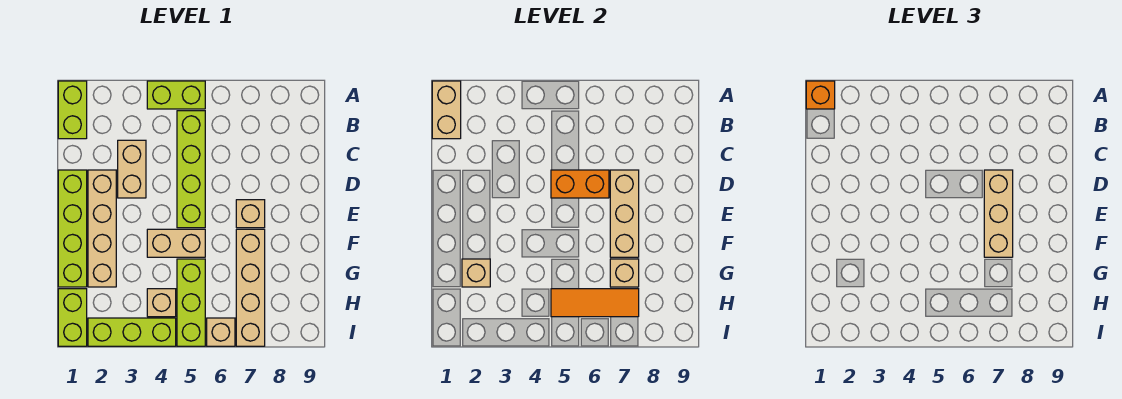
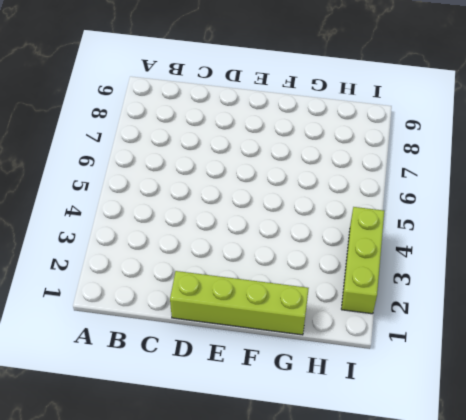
none -> lime brick A1:B1 level 1
none -> lime brick A4:A5 level 1
none -> lime brick B5:E5 level 1

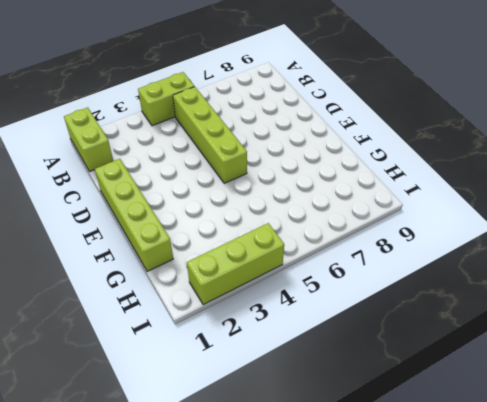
none -> tan brick C3:D3 level 1
none -> tan brick D2:G2 level 1
none -> tan brick E7 level 1

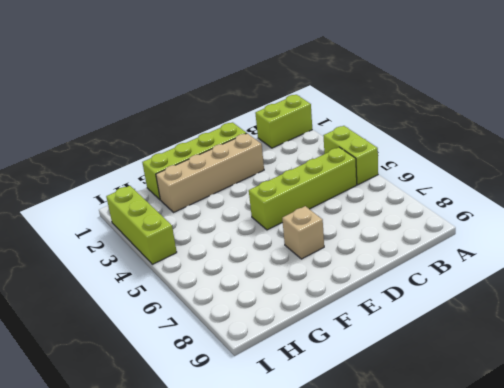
none -> tan brick C3:D3 level 1
none -> tan brick F4:F5 level 1
none -> tan brick F7:I7 level 1

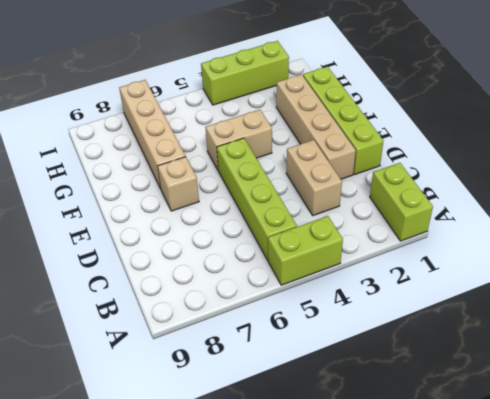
none -> lime brick G5:I5 level 1
none -> lime brick H1:I1 level 1
none -> tan brick H4 level 1

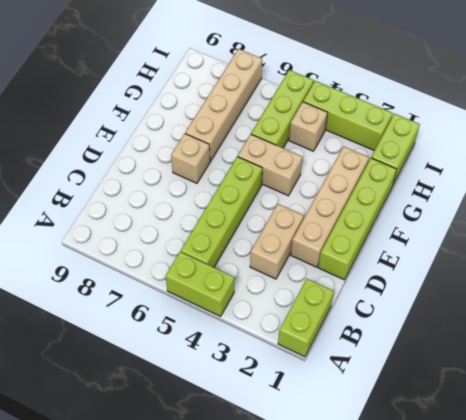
none -> tan brick I6 level 1
none -> tan brick A1:B1 level 2
none -> orange brick D5:D6 level 2

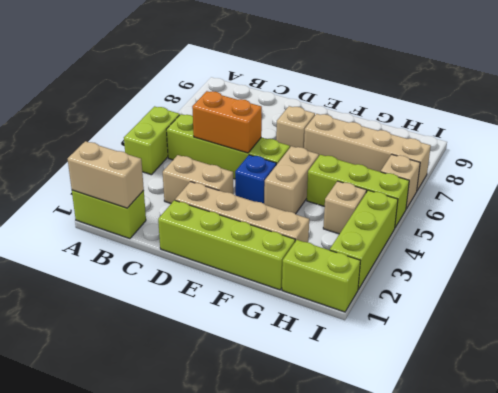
orange brick C5:D5 level 2 -> orange brick D5:D6 level 2
blue brick E4 level 1 -> none
none -> tan brick D7:F7 level 2
none -> tan brick G2 level 2
none -> tan brick G7 level 2

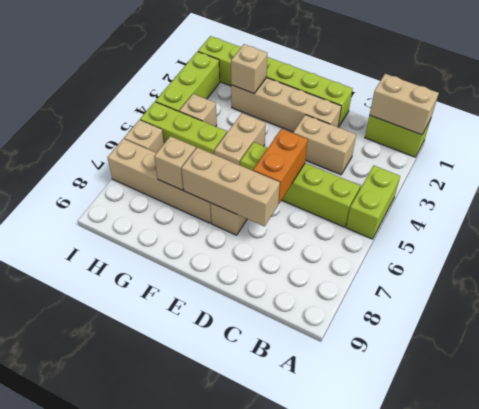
none -> orange tile H5:H7 level 2
none -> orange brick A1 level 3
none -> tan brick D7:F7 level 3

